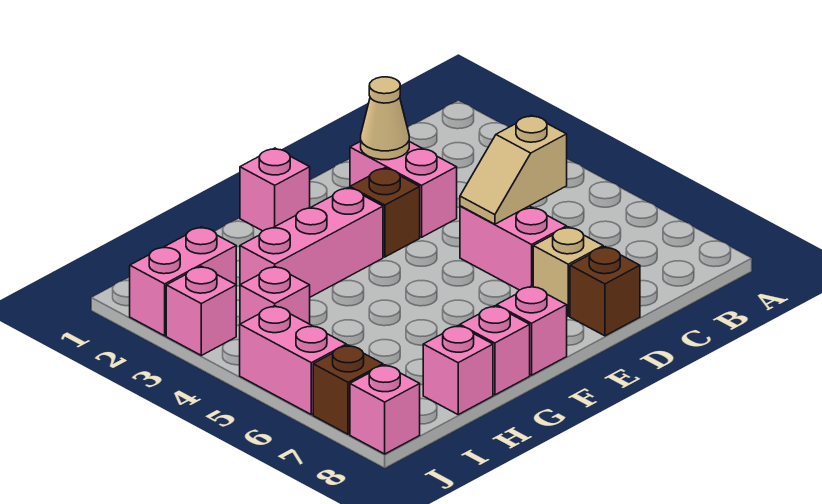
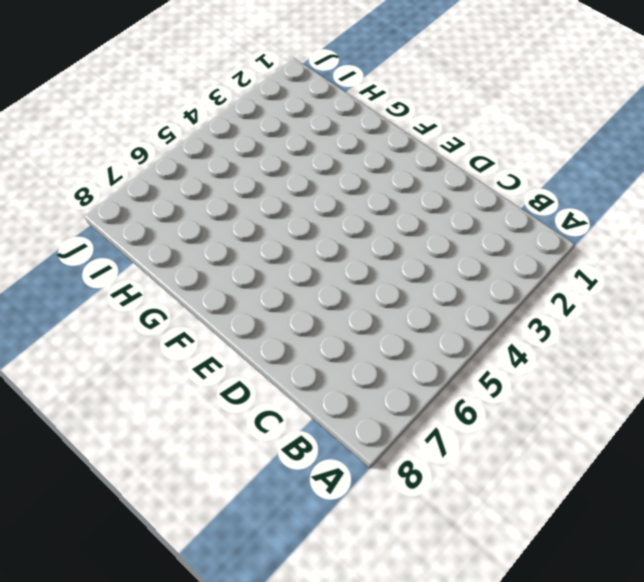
none -> pink brick D2:D3 level 1
none -> pink brick D5:D6 level 1
none -> tan brick D7 level 1

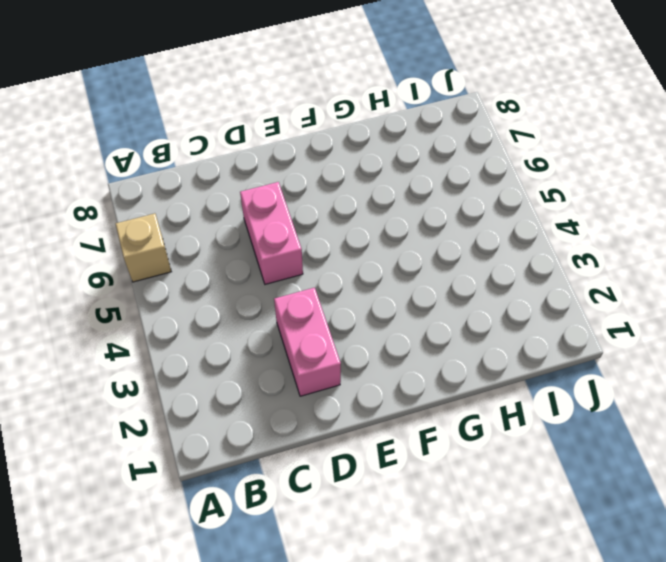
tan brick A6 level 1 -> tan brick D7 level 1
none -> brown brick D8 level 1
none -> brown brick E3 level 1
none -> pink brick F1 level 1

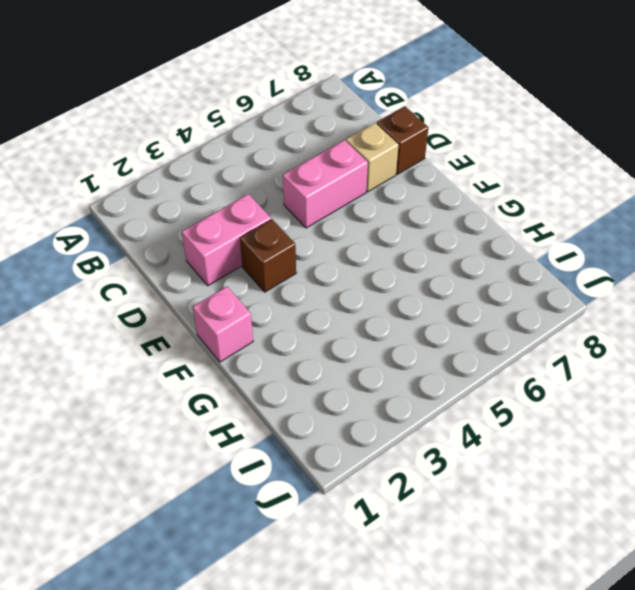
none -> pink brick F3:H3 level 1
none -> pink brick F8 level 1
none -> pink brick G8 level 1

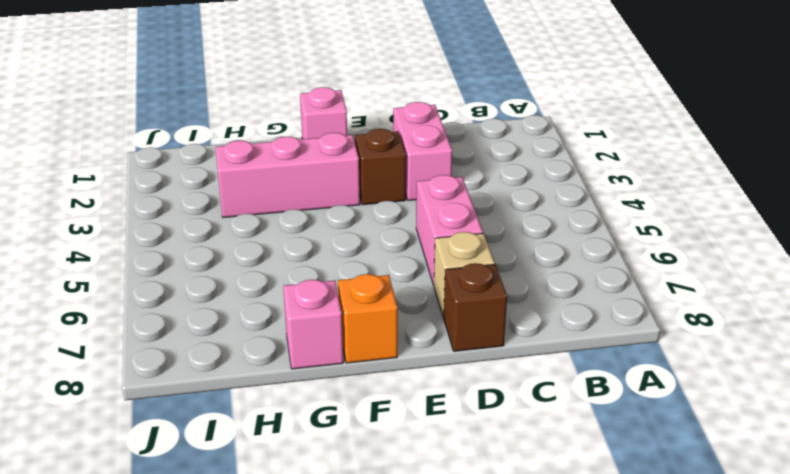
orange brick F8 level 1 -> pink brick F8 level 1
none -> pink brick H8 level 1
none -> pink brick I2:J2 level 1
none -> pink brick I4 level 1

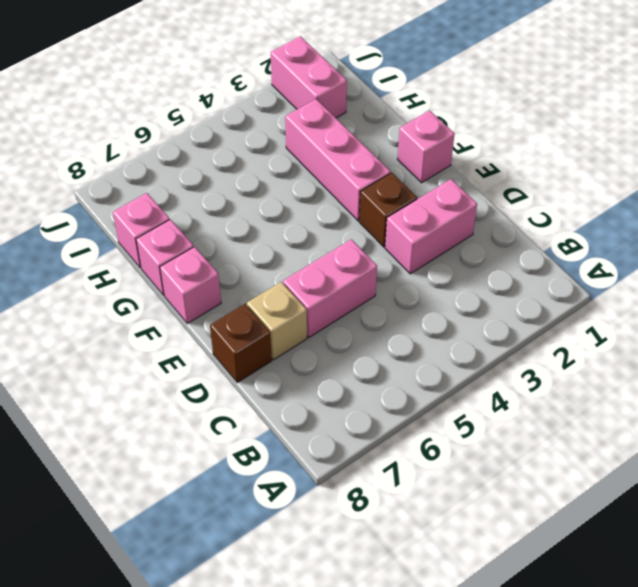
none -> pink brick I4 level 1
none -> pink brick J3 level 1
none -> pink brick J5:J6 level 1

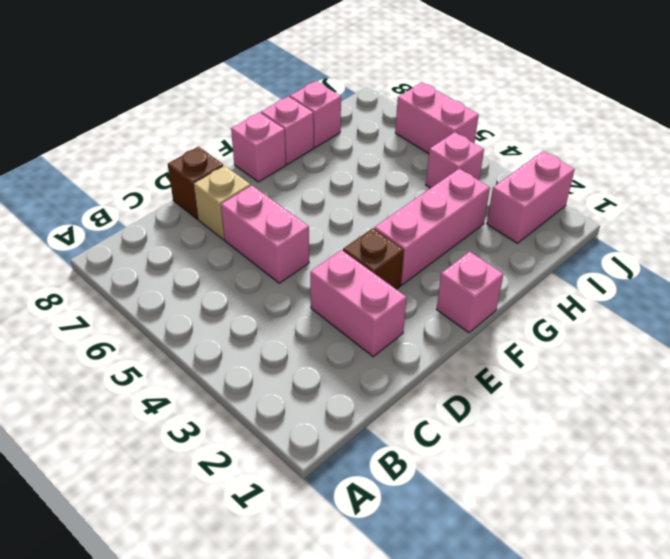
none -> pink brick J3 level 1
none -> brown brick J7 level 1
none -> pink brick J8 level 1

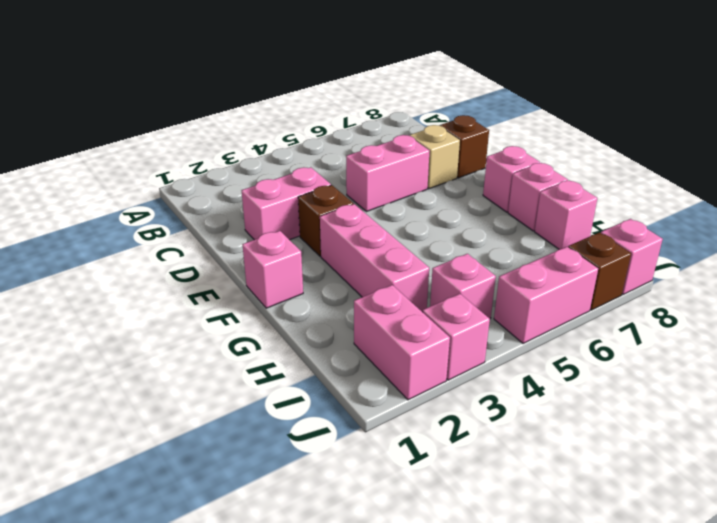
none -> tan slope C5:D5 level 2 top C
none -> tan cone D2 level 2

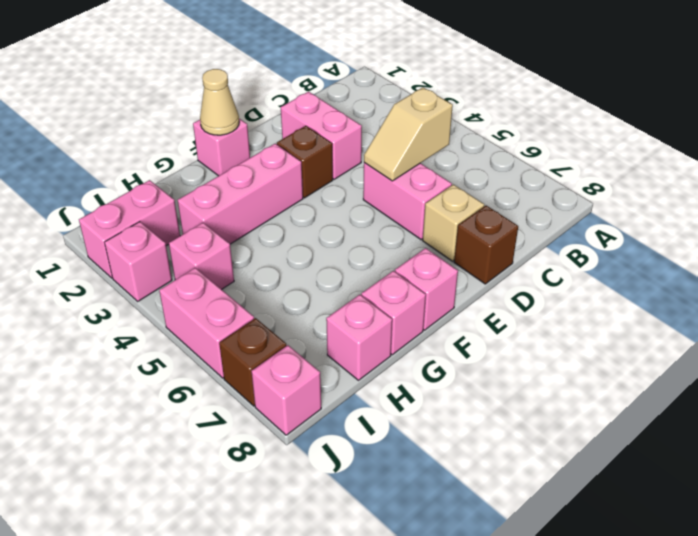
tan cone F1 level 2 -> tan cone D2 level 2

